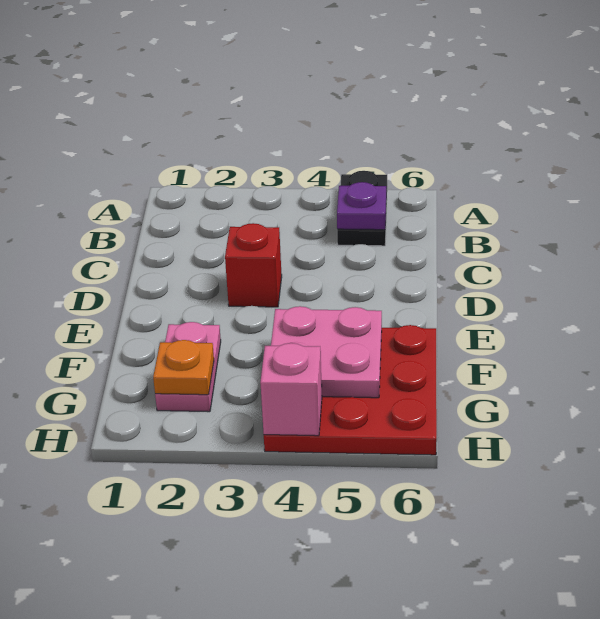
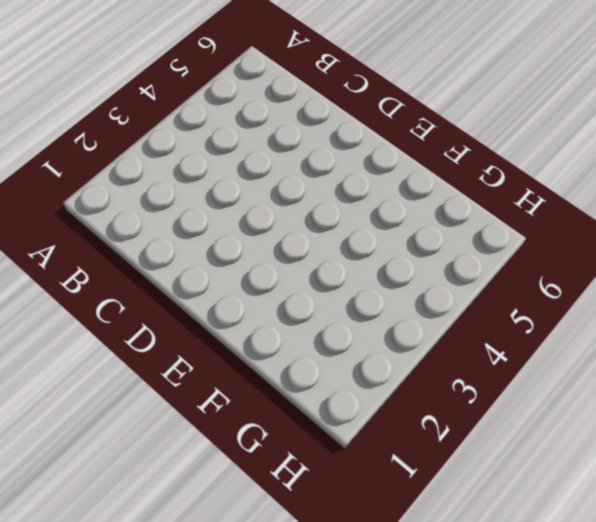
none -> black plate A5:B5 level 1
none -> red brick D3 level 1

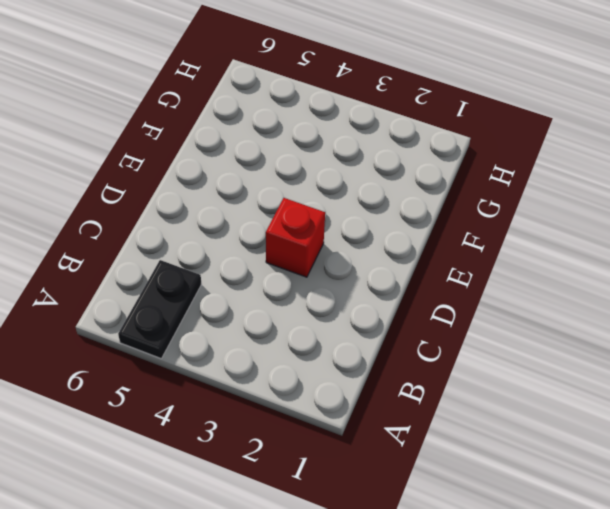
none -> pink plate F2:G2 level 1
none -> red plate F4:H6 level 1

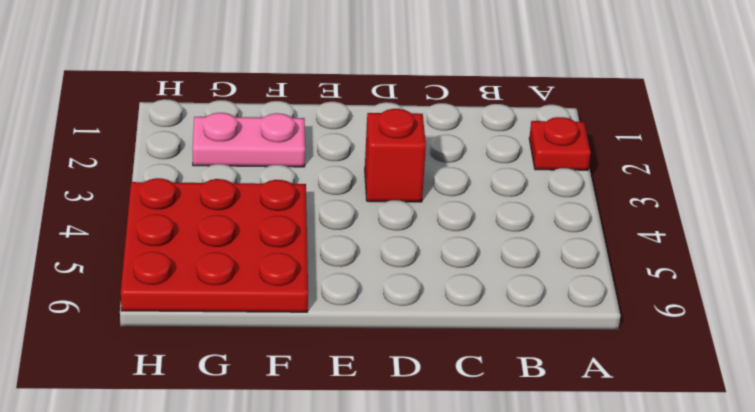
red plate A2 level 1 -> none
none -> black plate A5:B5 level 1
none -> purple plate B5 level 2

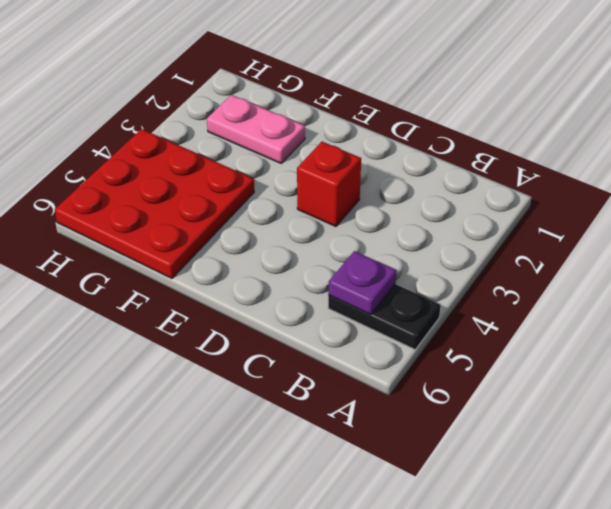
none -> pink plate F4:G5 level 2
none -> orange plate G2 level 2

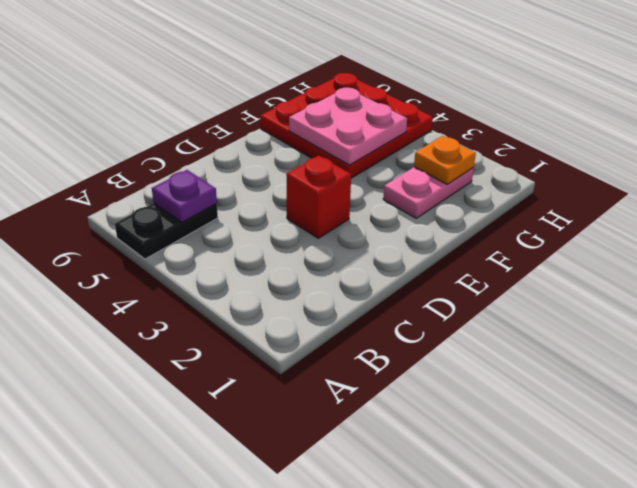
none -> pink brick H4 level 2

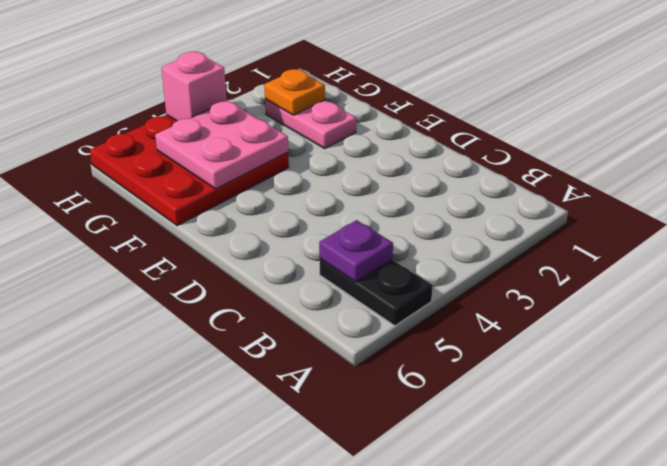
none -> red brick D3 level 1

